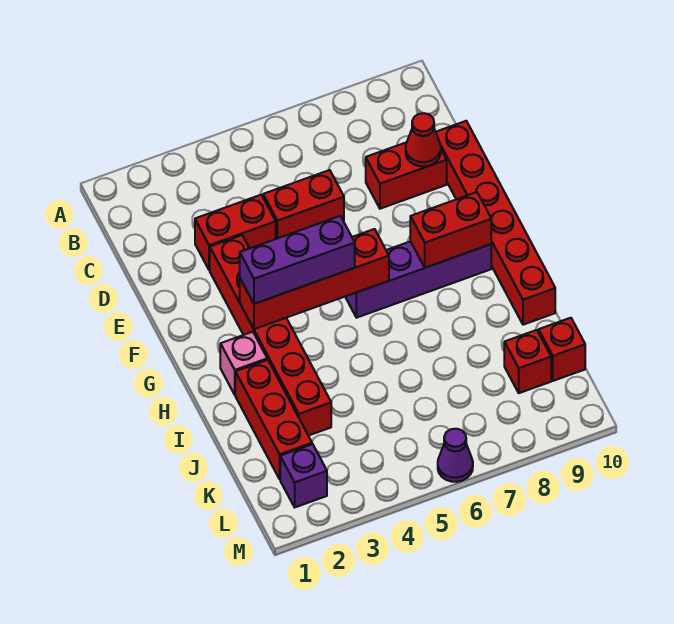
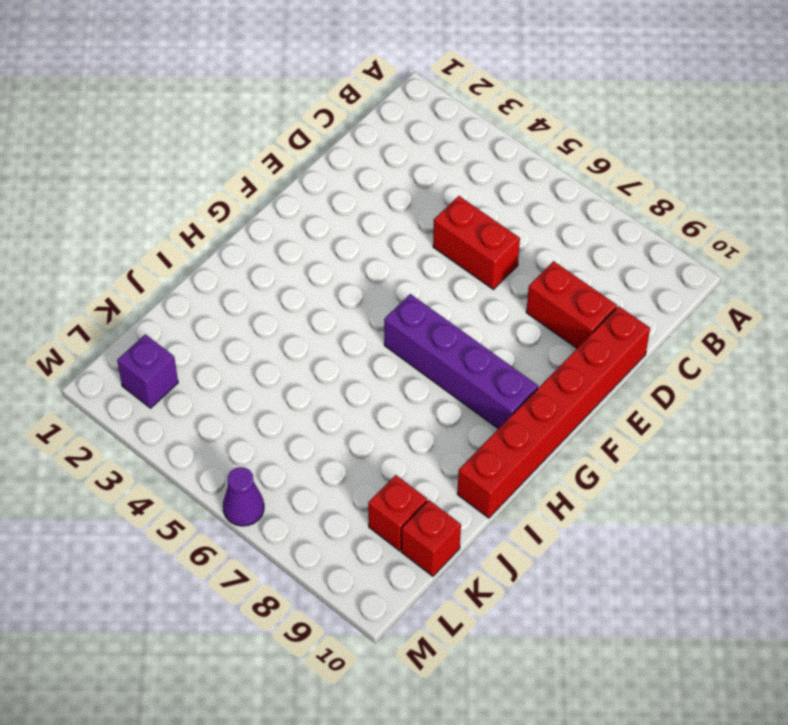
none -> red brick D3:D4 level 1
none -> red brick E3:J3 level 1
none -> pink brick H2 level 1

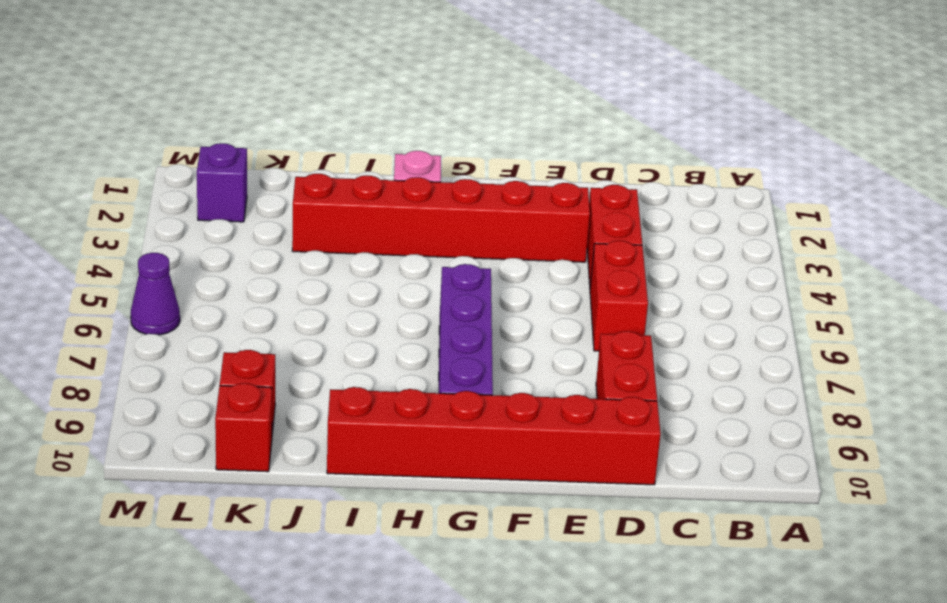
none -> red brick I2:K2 level 1
none -> red cone D9 level 2
none -> red brick G3:G6 level 2

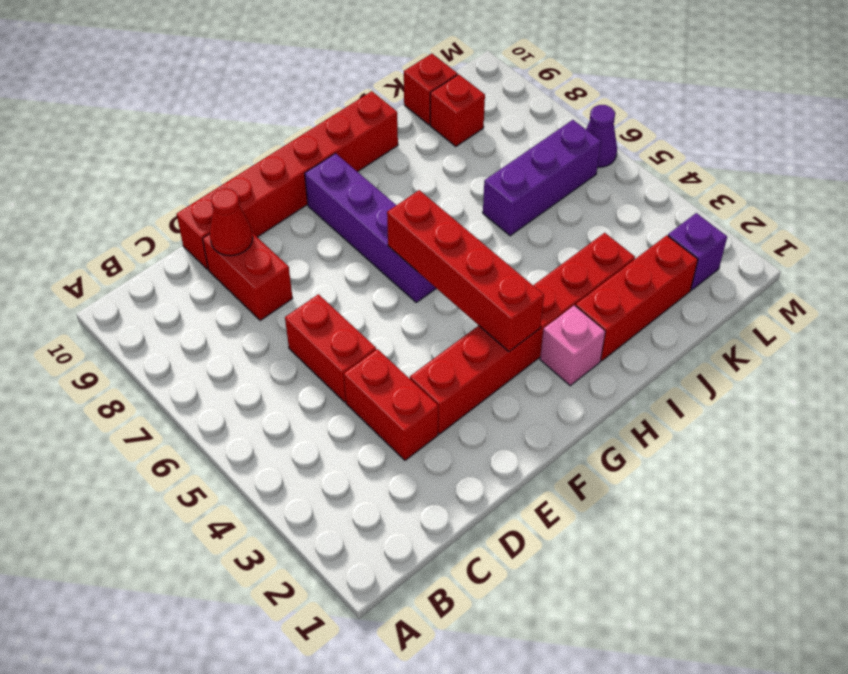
purple brick J6:L6 level 1 -> purple brick G3:G5 level 3
none -> red brick G8:G9 level 2

